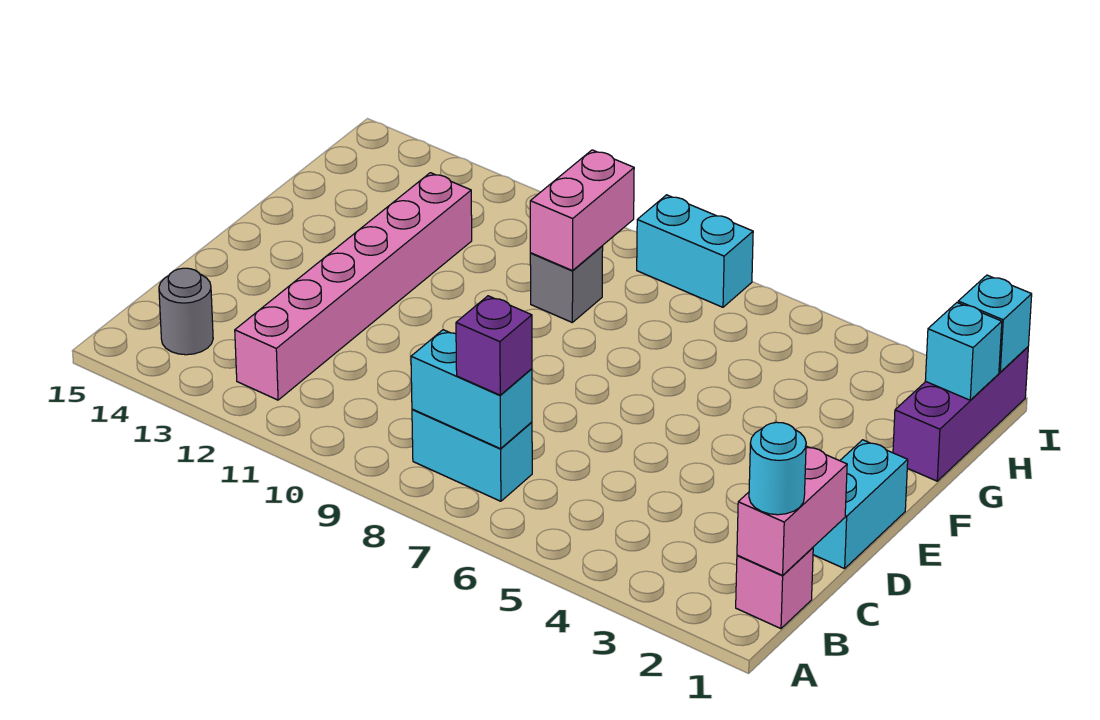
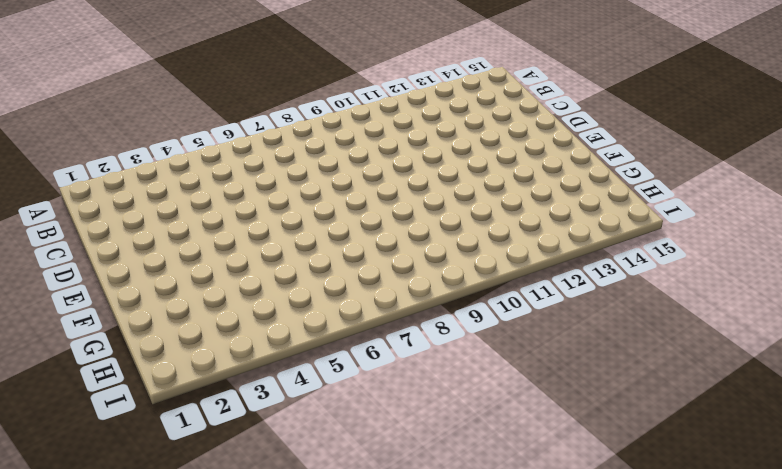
none -> pink brick B1 level 1
none -> cyan brick B7:B8 level 1
none -> pink brick B12:G12 level 1

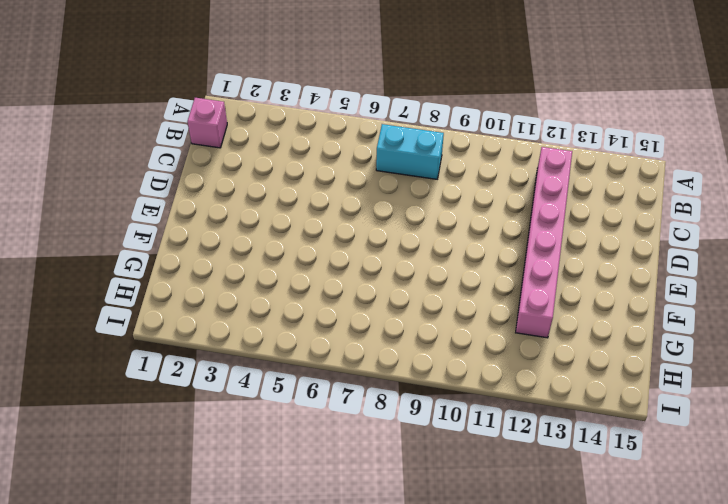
none -> grey round brick B14 level 1
none -> cyan brick D1:E1 level 1
none -> purple brick G1:I1 level 1

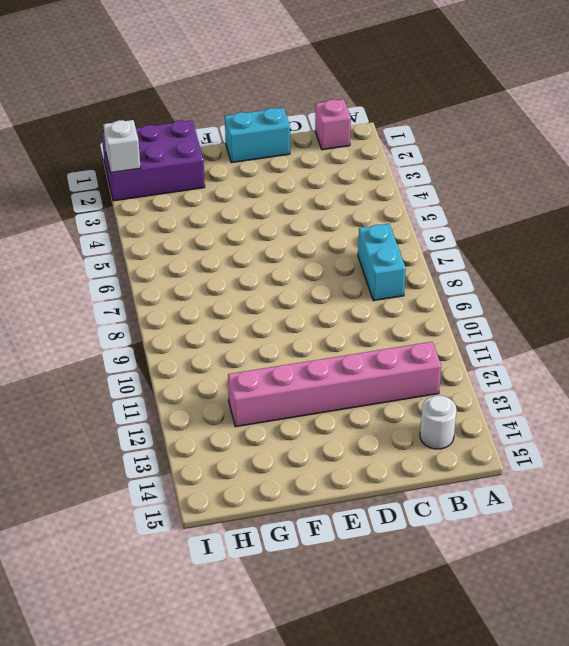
white round brick B14 level 1 -> grey round brick B14 level 1
purple brick G1:I2 level 1 -> purple brick G1:I1 level 1
white brick I2 level 2 -> none
none -> grey brick G9 level 1
none -> cyan brick I7:I8 level 1
none -> pink brick B1:C1 level 2

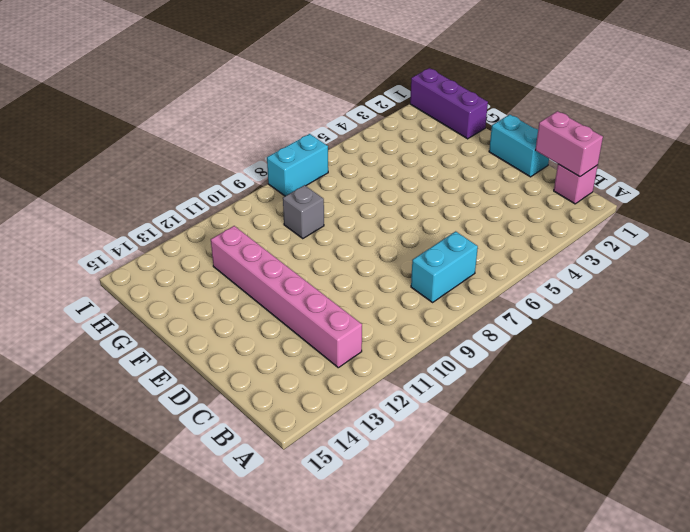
none -> grey round brick B14 level 1
none -> cyan brick B7:B8 level 2
none -> pink brick G9:H9 level 2

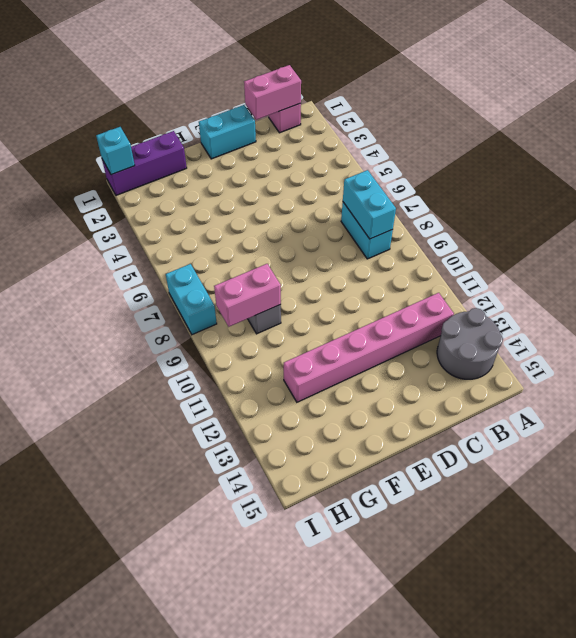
grey round brick A13:B14 level 1 -> grey round brick B14 level 1
none -> cyan brick H1 level 2
none -> cyan round brick B1 level 3
none -> purple brick B7 level 3

